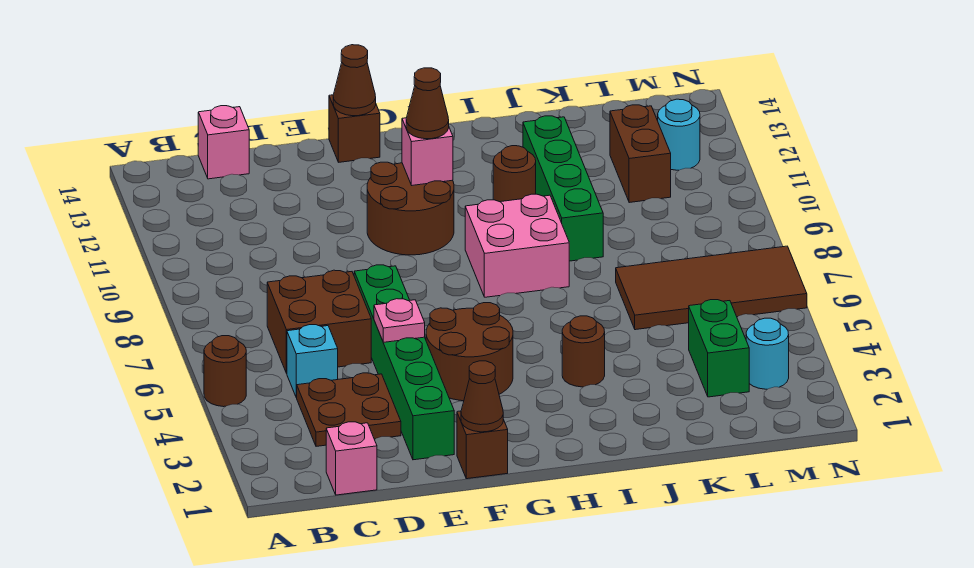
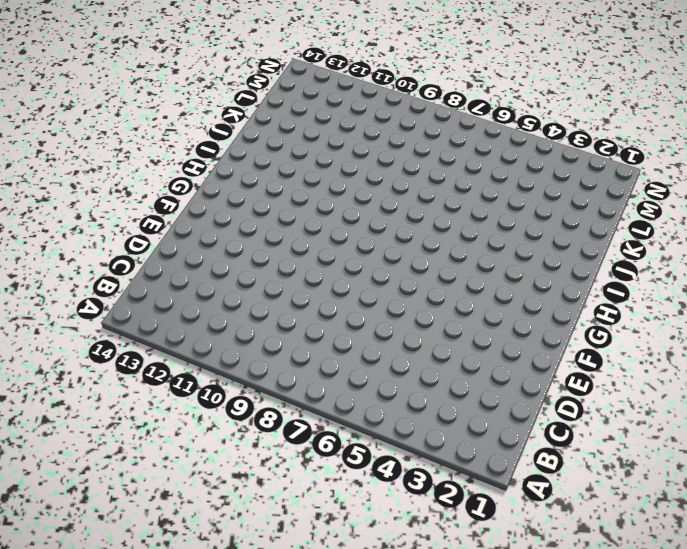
none -> brown round brick A5 level 1
none -> pink brick C1 level 1
none -> brown plate C3:D4 level 1

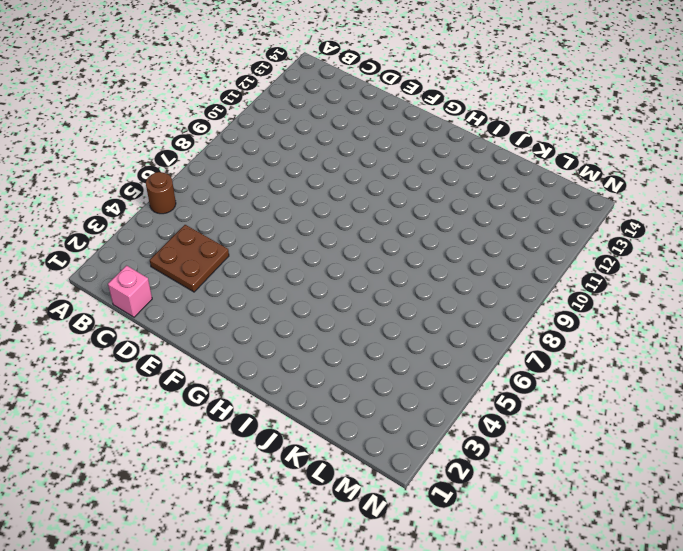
none -> cyan brick C5 level 1
none -> brown brick C6:D7 level 1
none -> pink brick C14 level 1

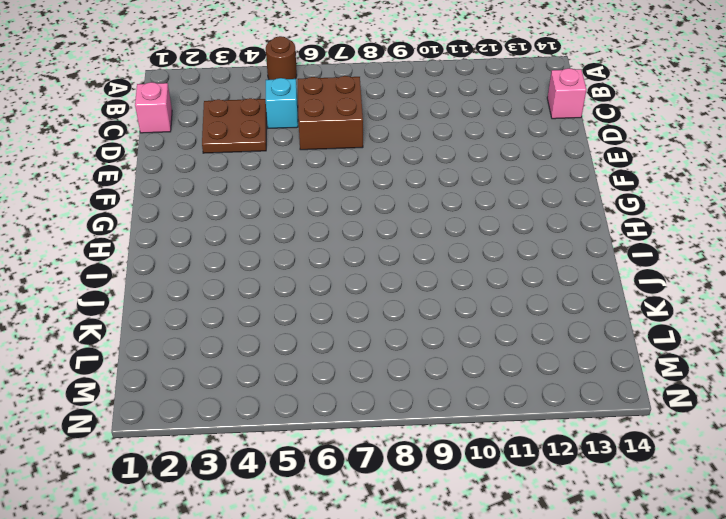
none -> green brick E2:E7 level 1
none -> brown brick F1 level 1
none -> brown round brick F4:G5 level 1

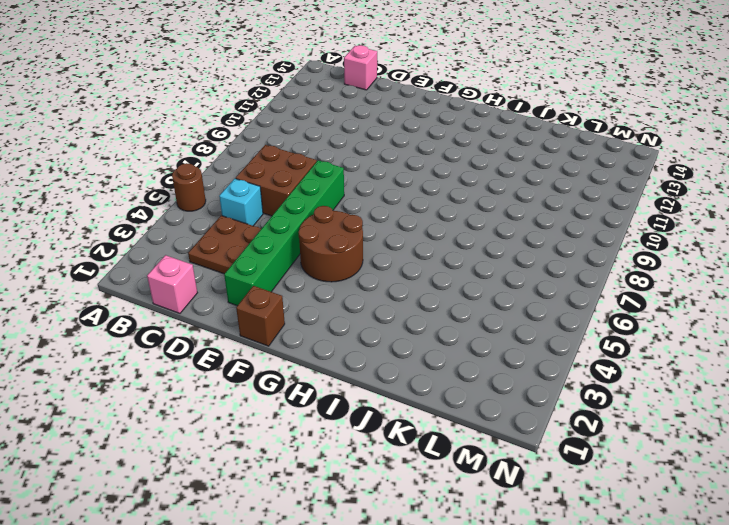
none -> brown round brick F10:G11 level 1
none -> brown brick F14 level 1
none -> pink brick H8:I9 level 1

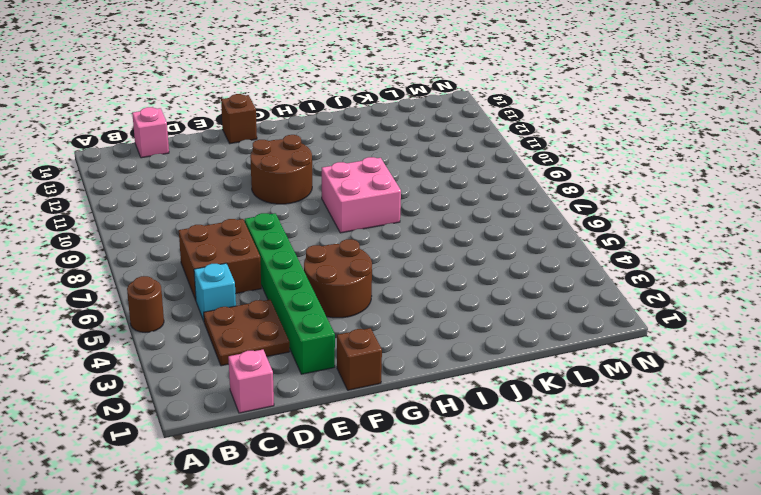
none -> brown round brick I4 level 1
none -> brown round brick I11 level 1
none -> green brick J9:J12 level 1

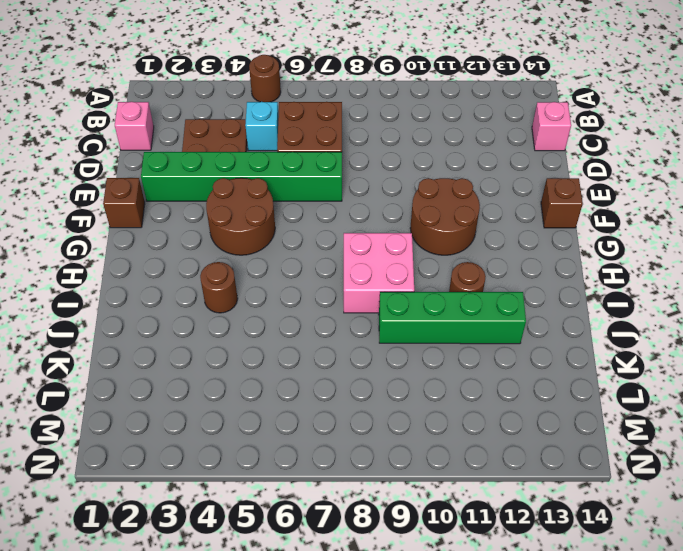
none -> brown tile K6:N7 level 1
none -> green brick L3:L4 level 1
none -> brown brick L11:L12 level 1

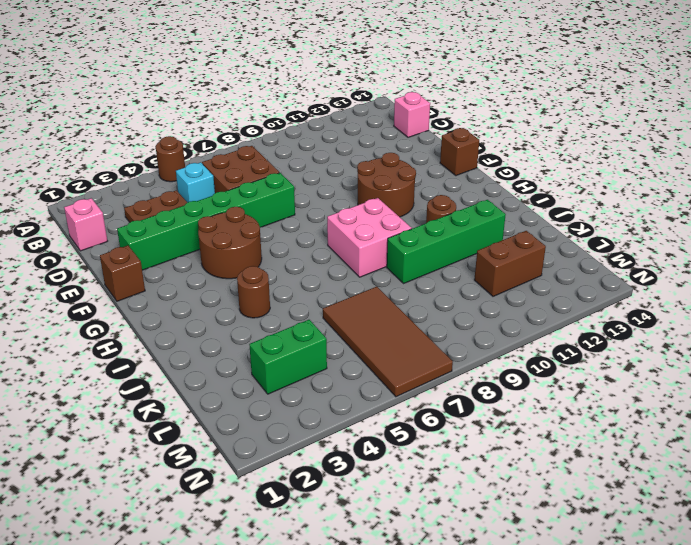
none -> cyan round brick M3 level 1
none -> cyan round brick M12 level 1
none -> pink plate E5 level 2

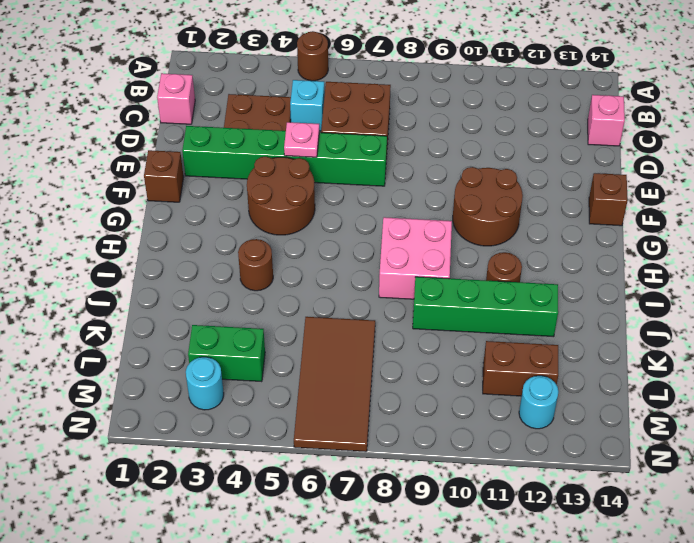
none -> brown cone F1 level 2
none -> brown cone F14 level 2
none -> pink brick G11 level 2

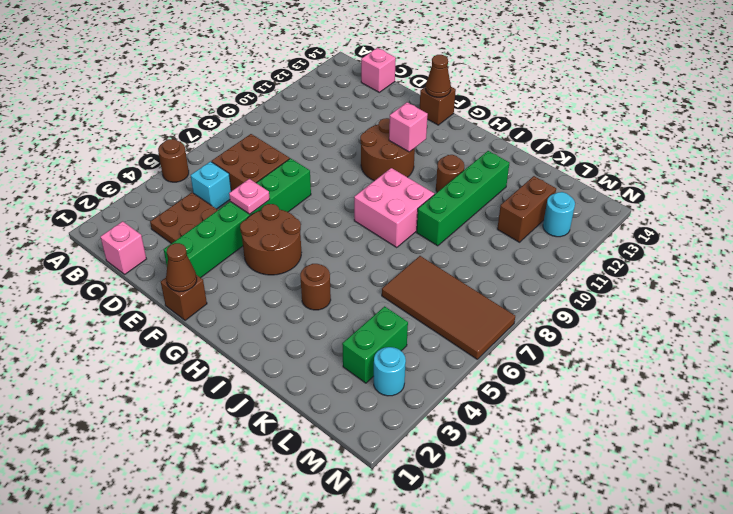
none -> brown cone G11 level 3

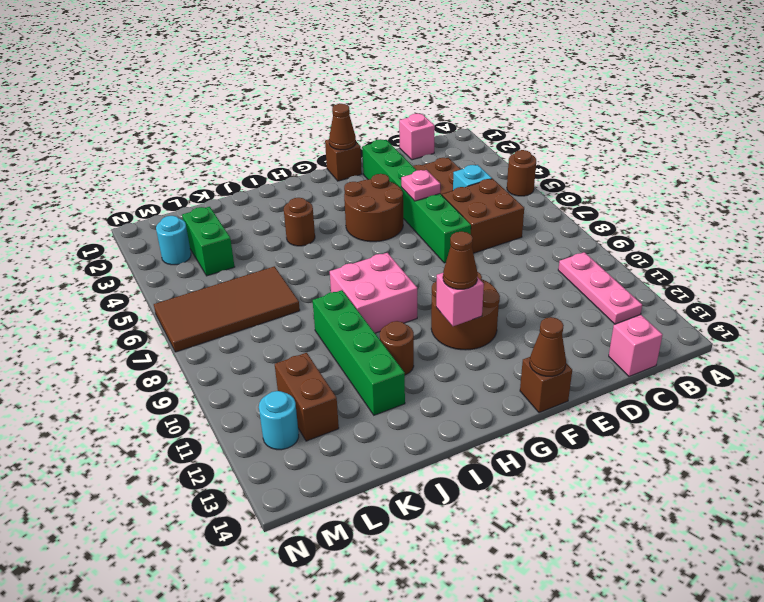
pink plate B10:B12 level 1 -> none

